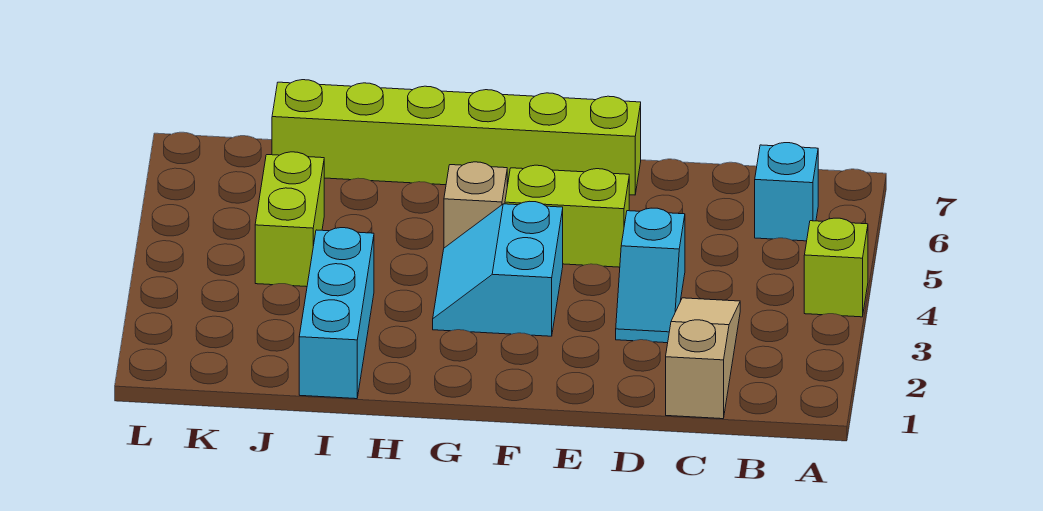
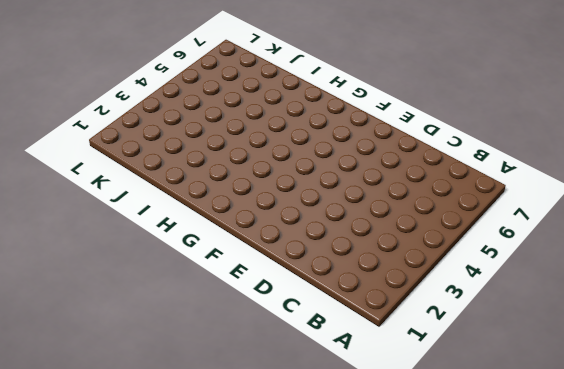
none -> lime brick A4 level 1
none -> cyan brick B6 level 1

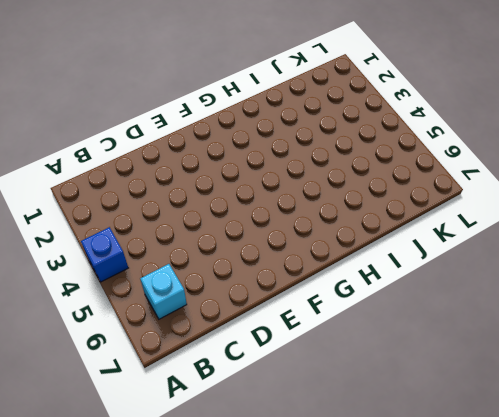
blue brick A4 level 1 -> lime brick A4 level 1
none -> tan slope C1:C3 level 1 top 1
none -> cyan slope D3:D4 level 1 top 4

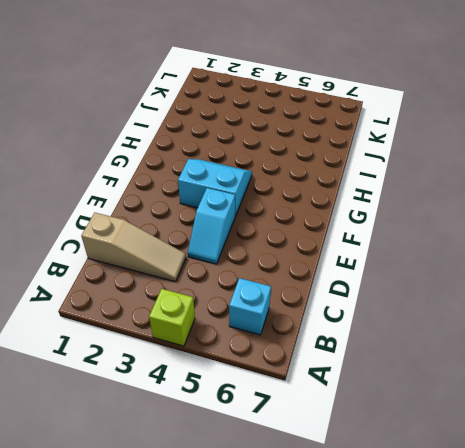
cyan slope D4:E4 level 1 top E -> cyan slope D3:D4 level 1 top 4
none -> lime brick E5:F5 level 1
none -> lime brick E7:J7 level 1

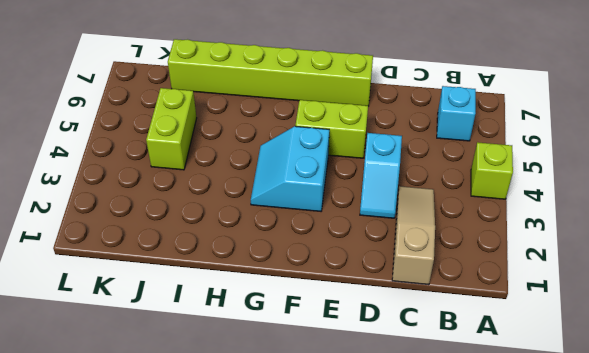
none -> tan brick G5 level 1
none -> cyan brick I1:I3 level 1

